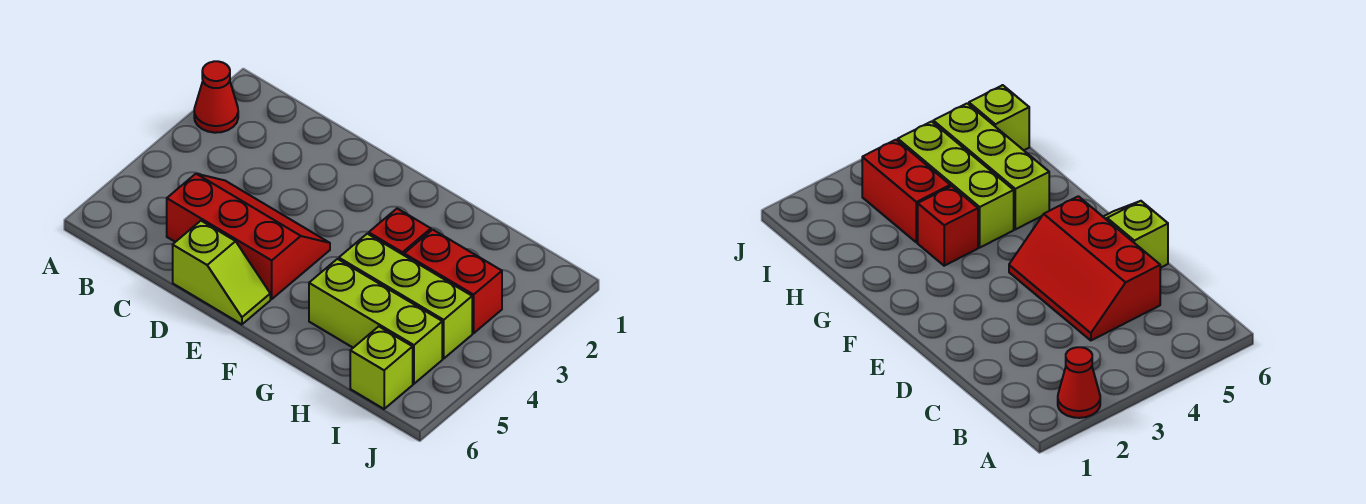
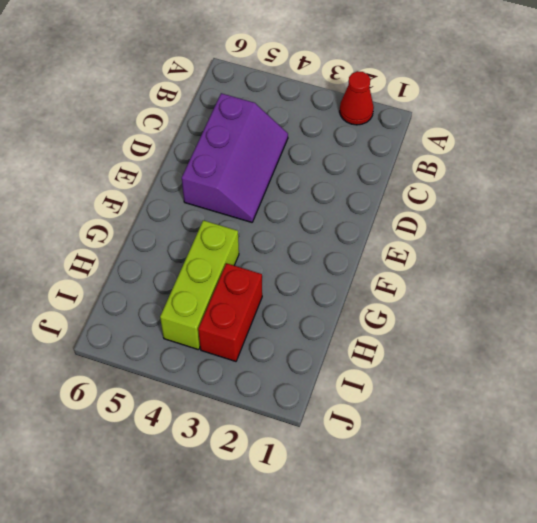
purple slope C4:E5 level 1 top 5 -> red slope C4:E5 level 1 top 5
none -> lime slope D6:E6 level 1 top D
none -> red brick G3 level 1

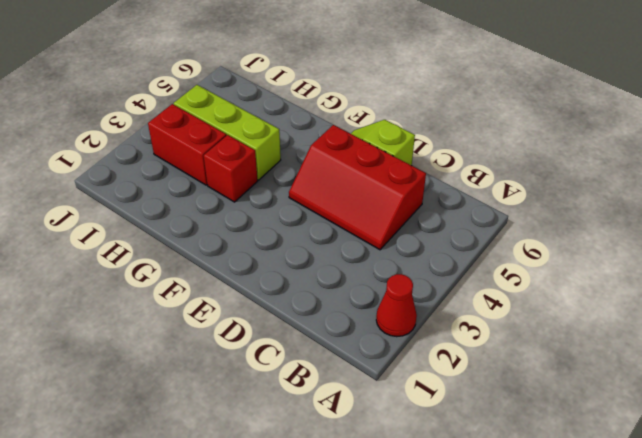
none -> lime brick G5:I5 level 1
none -> lime brick I6 level 1

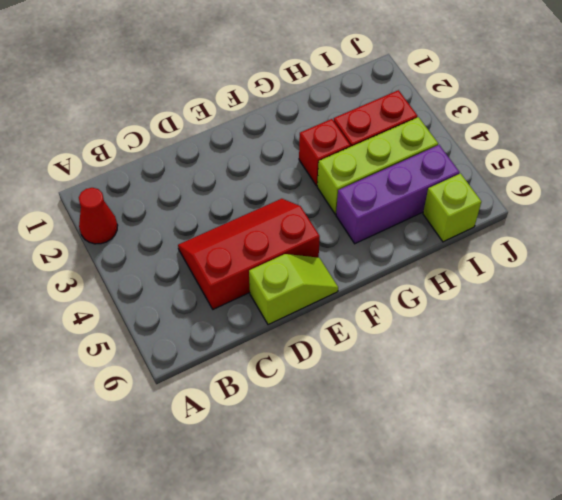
purple brick G5:I5 level 1 -> lime brick G5:I5 level 1

